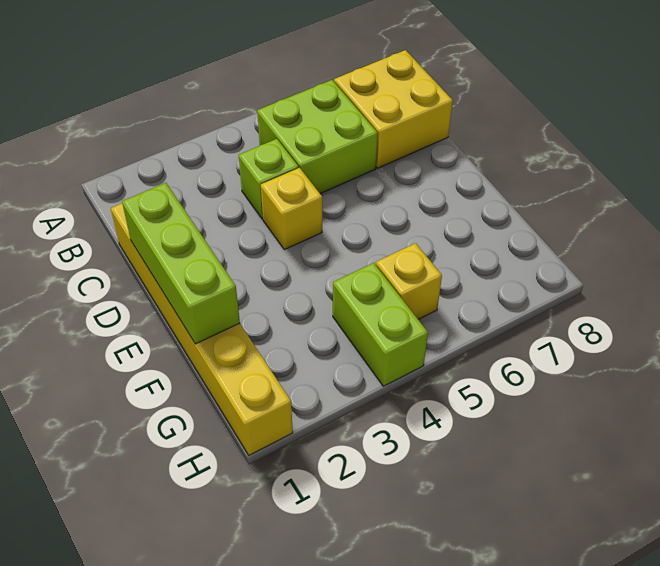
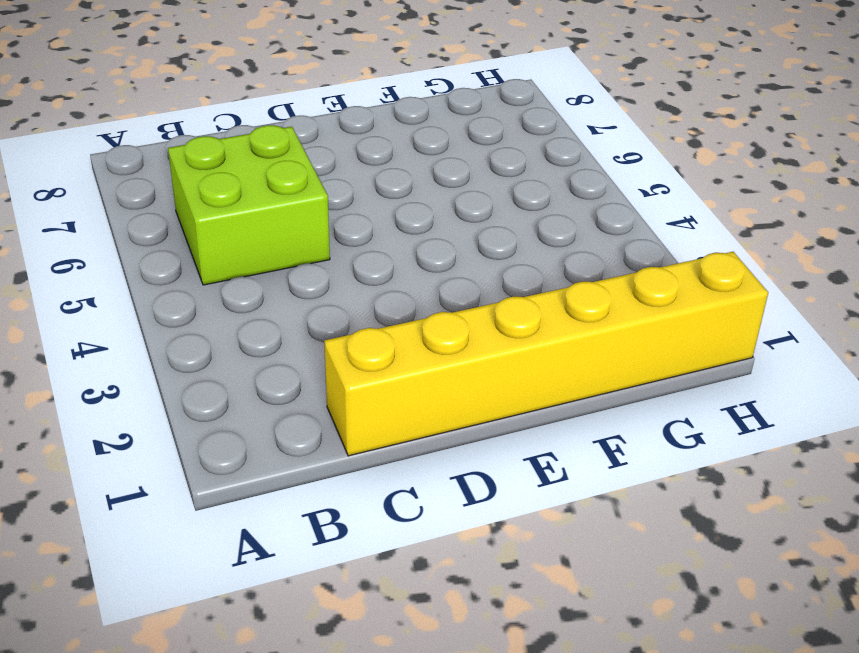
none -> yellow brick B7:C8 level 1
none -> lime brick C4 level 1

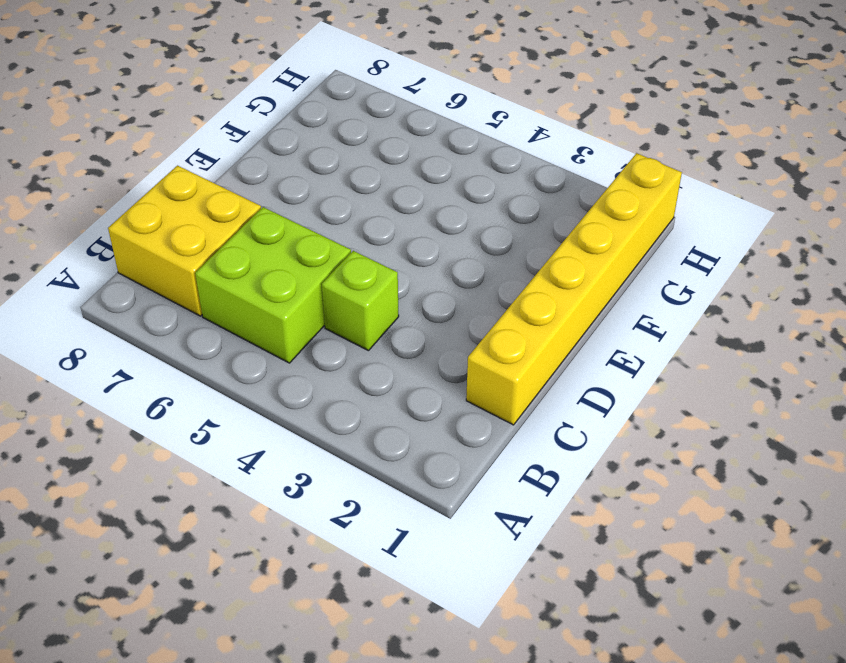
none -> yellow brick D4 level 1
none -> lime brick G4:H4 level 1

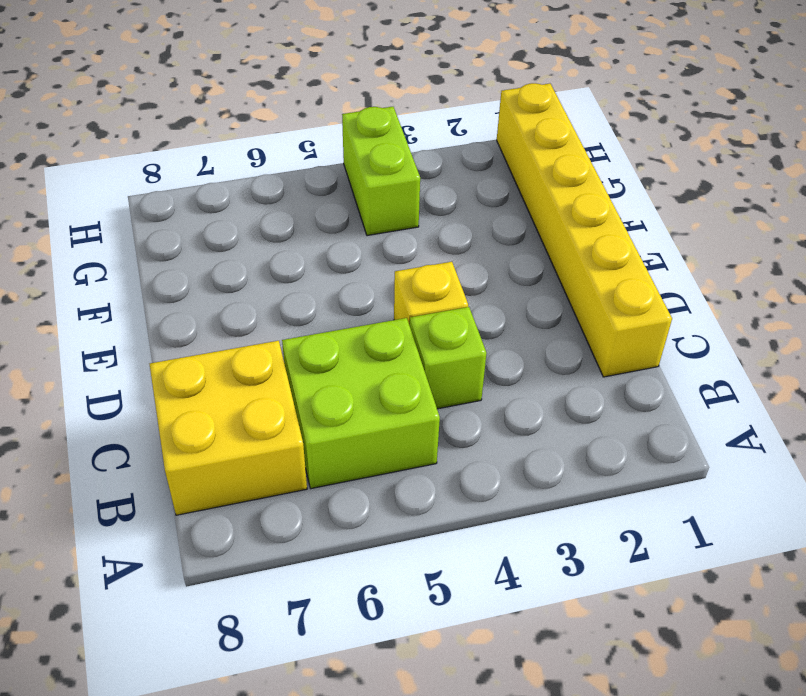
none -> yellow brick G5 level 1
none -> lime brick D1:F1 level 2

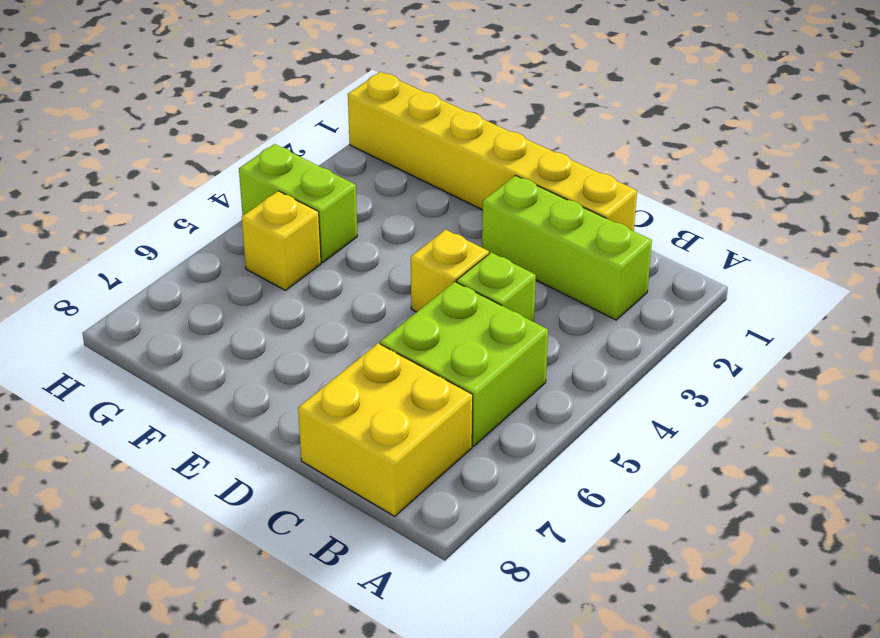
lime brick B2:D2 level 1 -> lime brick D1:F1 level 2

